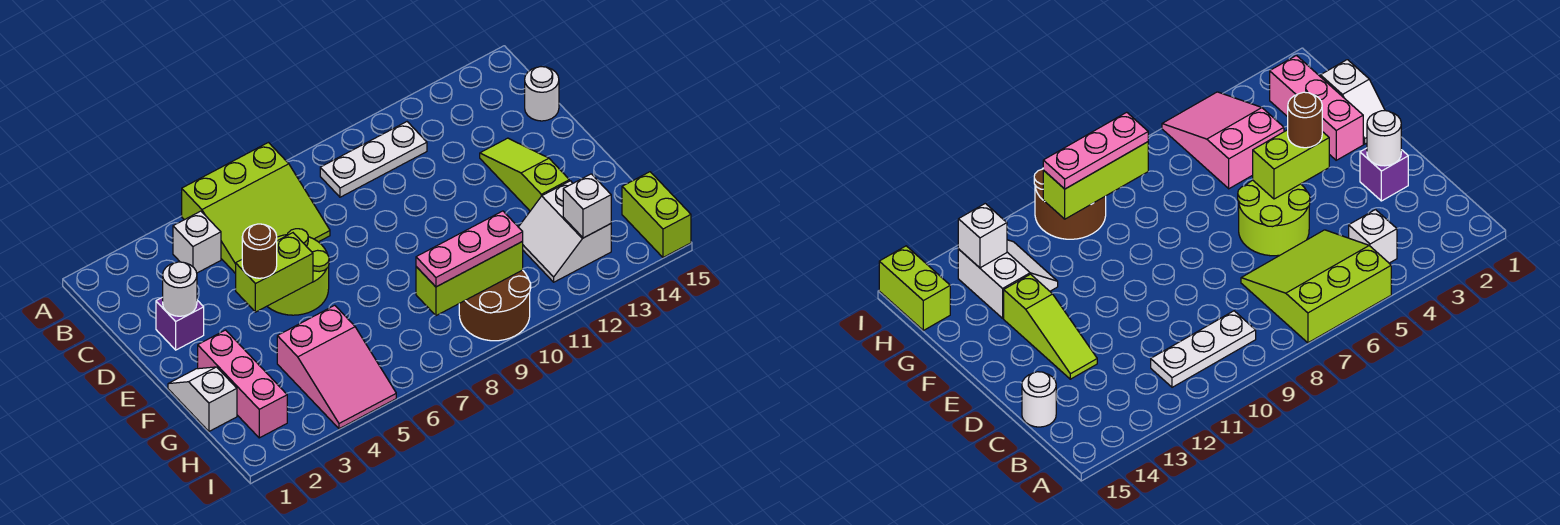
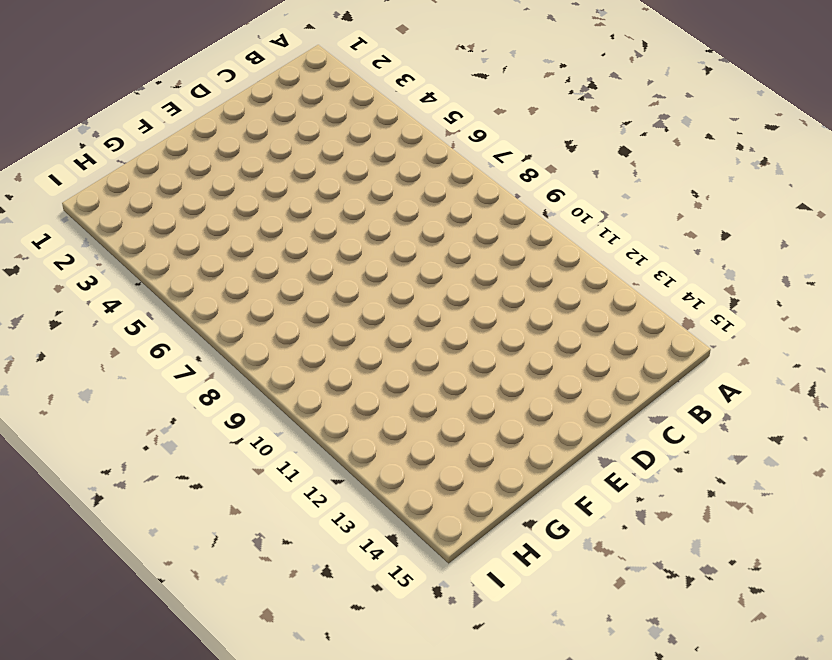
none -> lime slope A5:C7 level 1 top A
none -> white brick B4 level 1
none -> white plate B9:B11 level 1

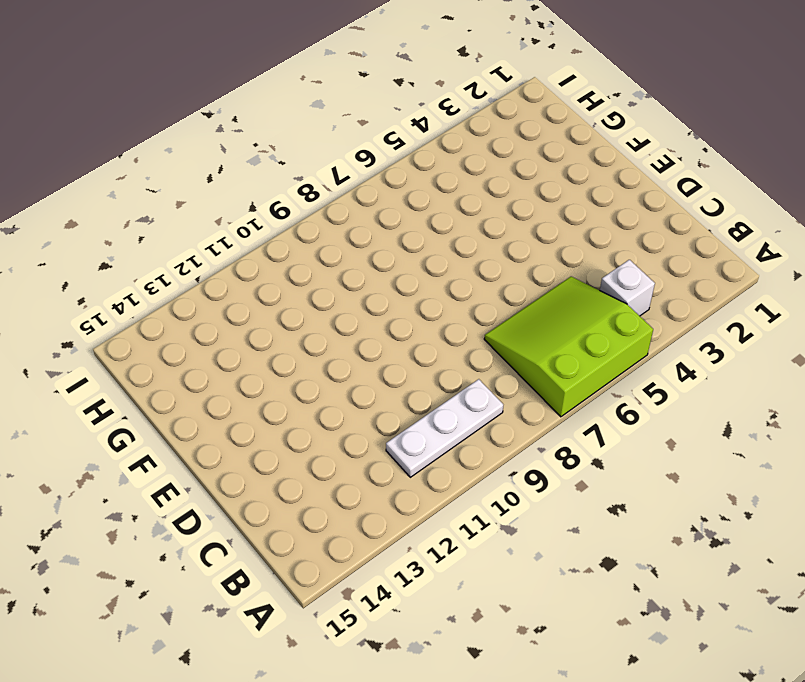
none -> white round brick C15 level 1
none -> purple brick D2 level 1
none -> lime round brick D5:E6 level 1

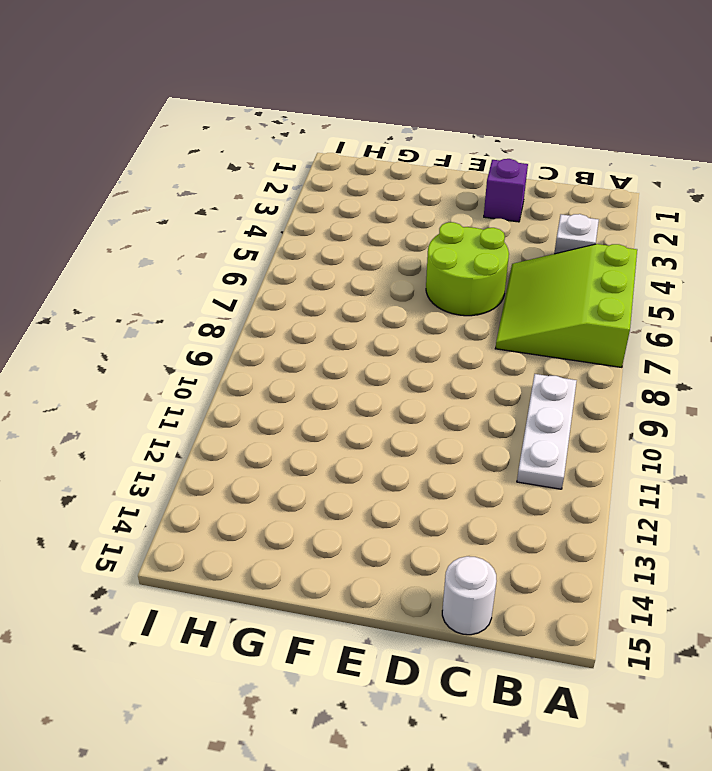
none -> lime slope D13:F13 level 1 top F
none -> white slope F1:G1 level 1 top G
none -> pink brick F2:H2 level 1

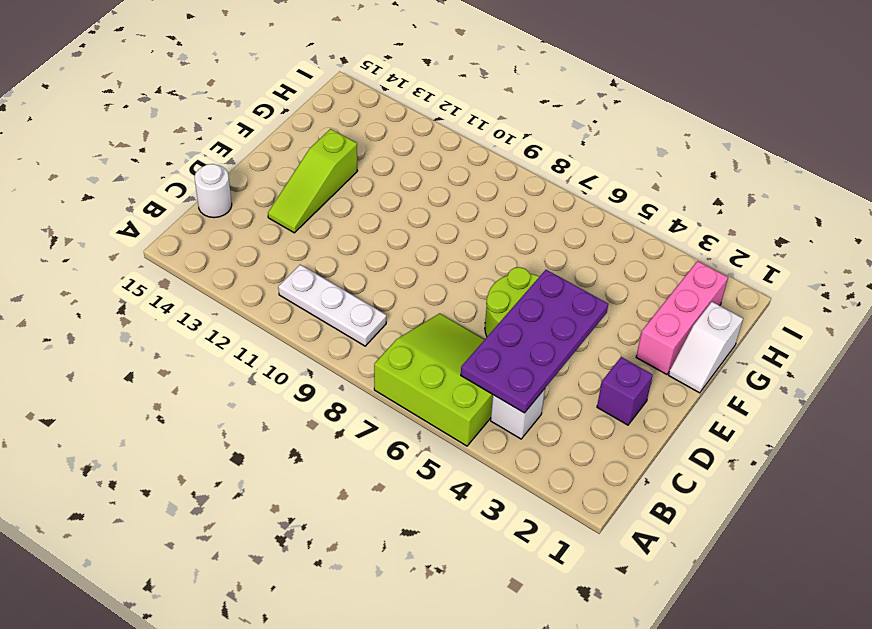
purple plate B4:E5 level 2 -> lime brick E4:E5 level 2
none -> pink slope G4:I5 level 1 top G
none -> white slope G12:H13 level 1 top 13
none -> brown round brick H9:I10 level 1

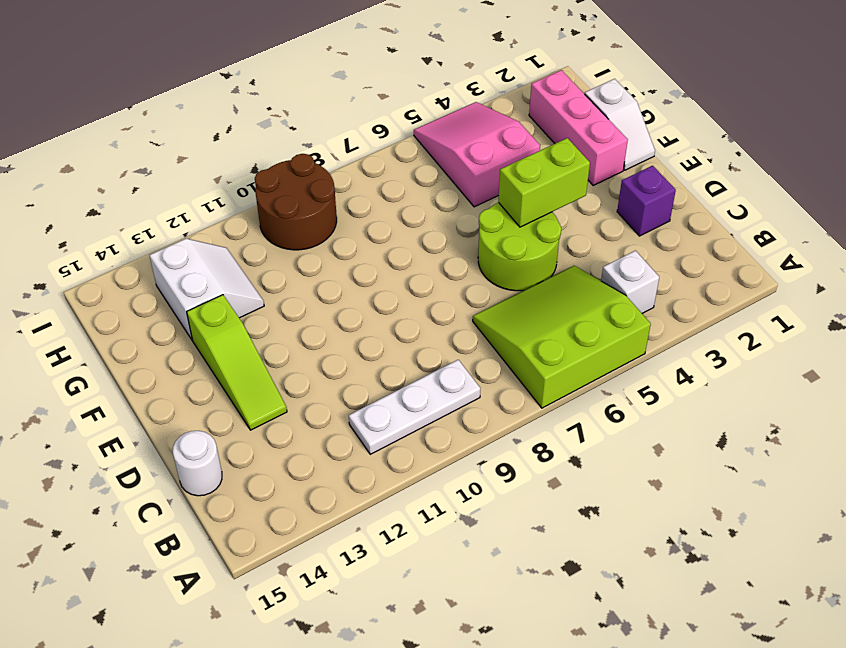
none -> lime brick H15:I15 level 1
none -> white round brick D2 level 2
none -> lime brick H8:H10 level 2

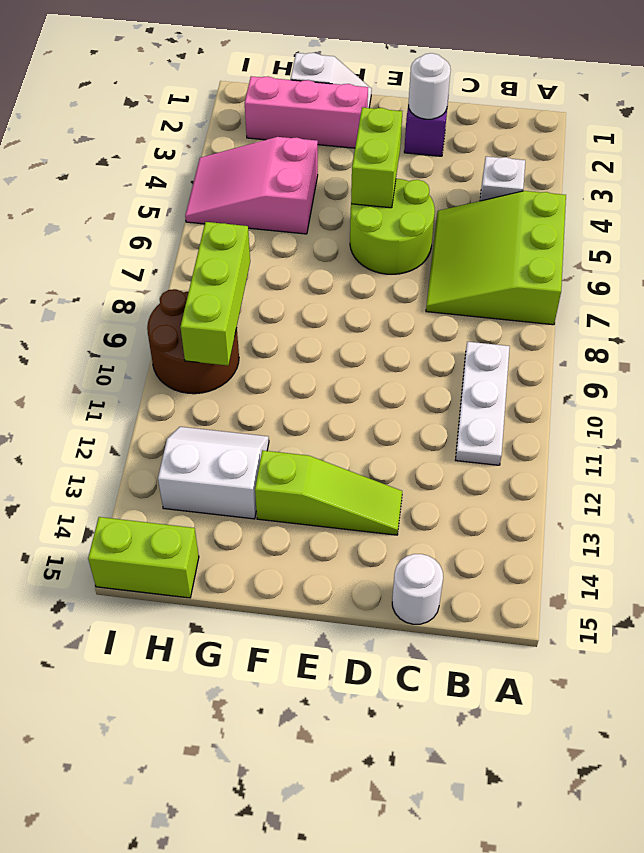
none -> white brick H13 level 2
none -> brown round brick E4 level 3
none -> pink plate H8:H10 level 3

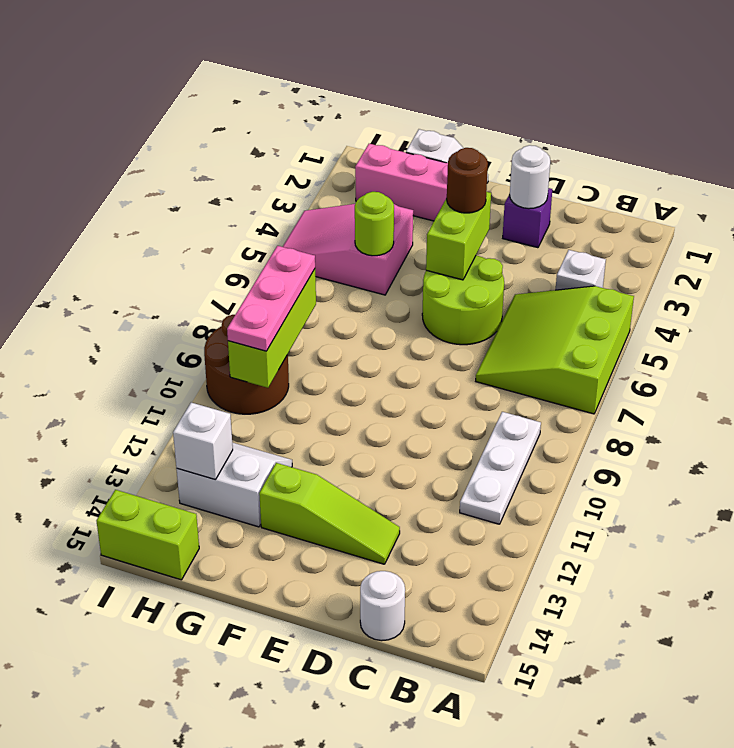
lime round brick G5 level 2 -> none

